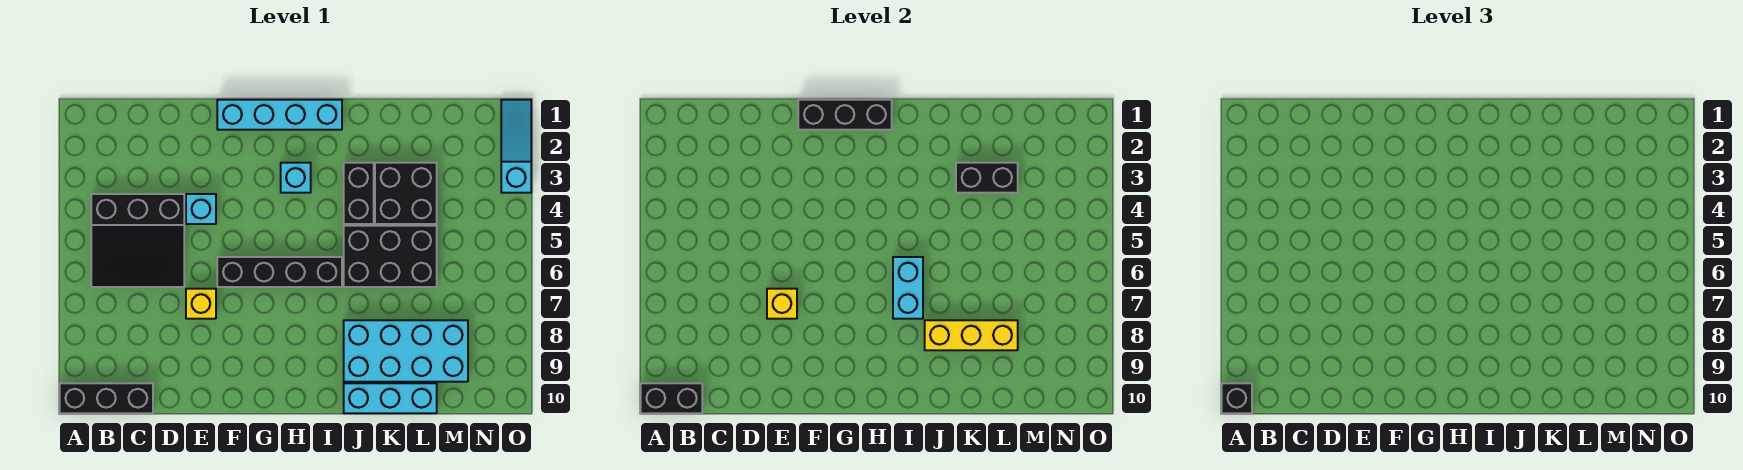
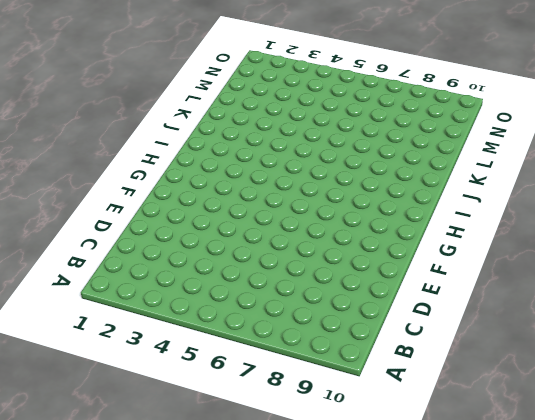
none -> black brick A10:C10 level 1
none -> black slope B4:D6 level 1 top 4
none -> cyan brick E4 level 1

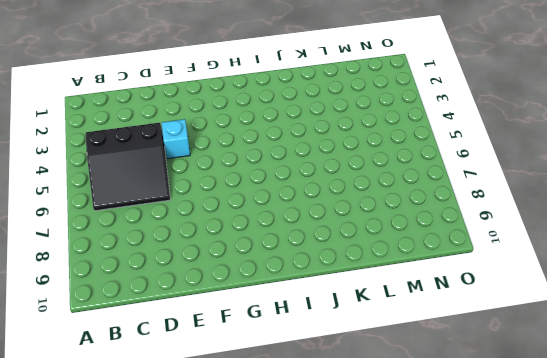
none -> black brick A10:C10 level 1
none -> yellow brick E7 level 1
none -> cyan brick F1:I1 level 1

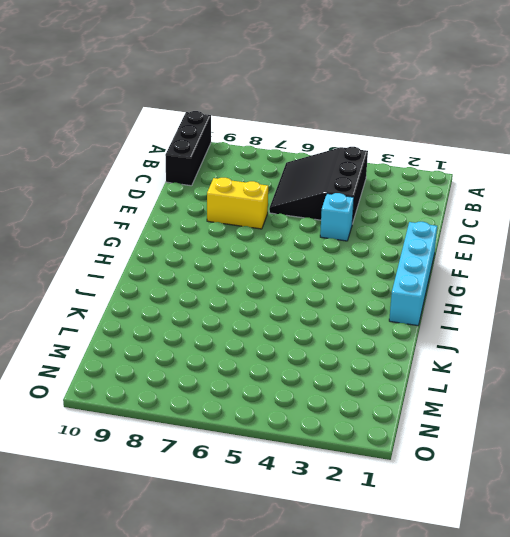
yellow brick E7:E8 level 1 -> yellow brick E7 level 1
none -> black brick F6:I6 level 1
none -> cyan brick H3 level 1
none -> black brick J3:J4 level 1

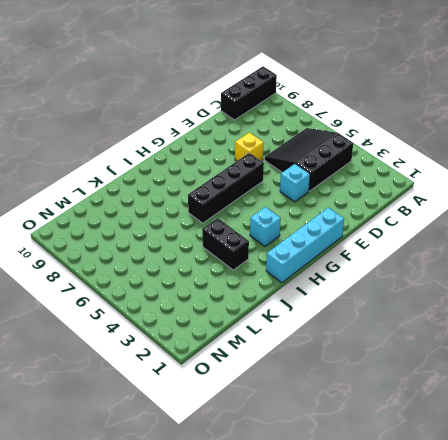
none -> black brick J5:L6 level 1
none -> cyan brick J8:M9 level 1
none -> cyan brick J10:L10 level 1

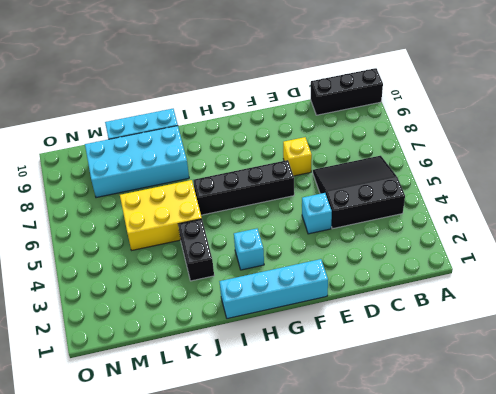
yellow brick J5:L6 level 1 -> black brick J5:L6 level 1
none -> black brick K3:L4 level 1
none -> cyan slope O1:O3 level 1 top 3
none -> black brick A10:B10 level 2

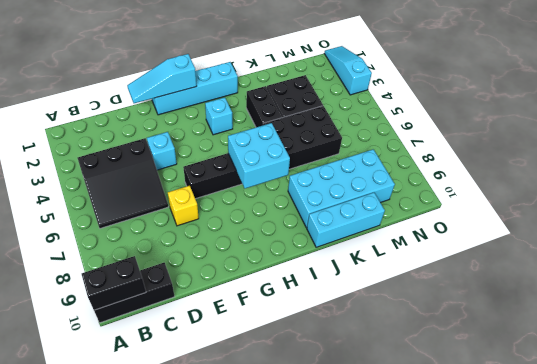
cyan slope E1:G1 level 2 top G -> black brick F1:H1 level 2
cyan brick H6:I7 level 2 -> cyan brick I6:I7 level 2
none -> yellow brick E7 level 2
none -> yellow brick J8:L8 level 2
none -> black brick K3:L3 level 2

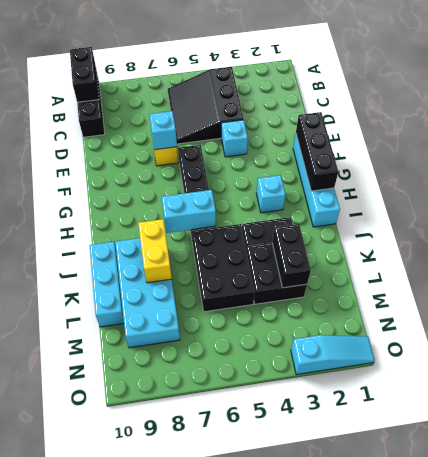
cyan brick E7 level 2 -> yellow brick E7 level 2
yellow brick J8:K8 level 2 -> yellow brick J8:L8 level 2
none -> black brick A10 level 3

